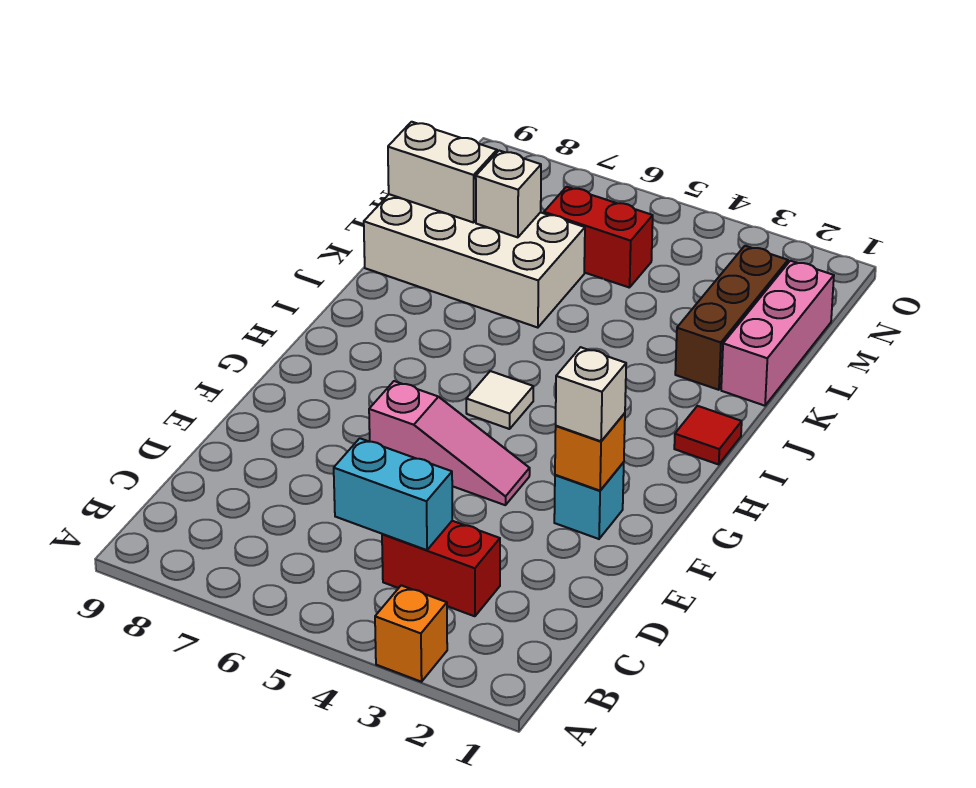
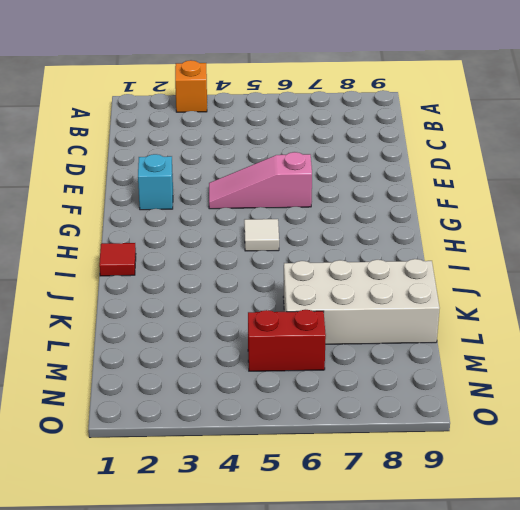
none -> red brick C3:C4 level 1
none -> pink brick K1:M1 level 1
none -> brown brick K2:M2 level 1

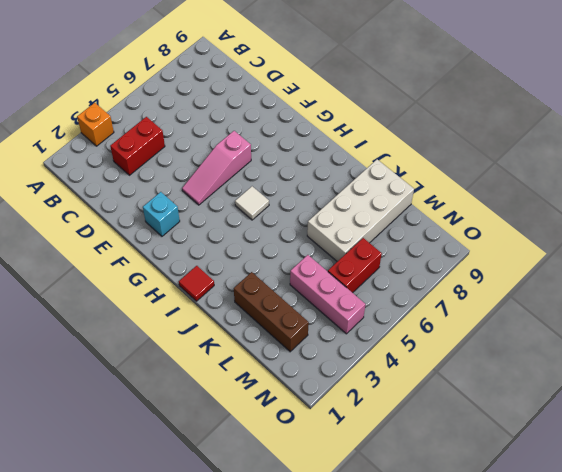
pink brick L4:N4 level 1 -> pink brick K1:M1 level 1
none -> cyan brick C4:C5 level 2
none -> orange brick F2 level 2
none -> white brick L7 level 2

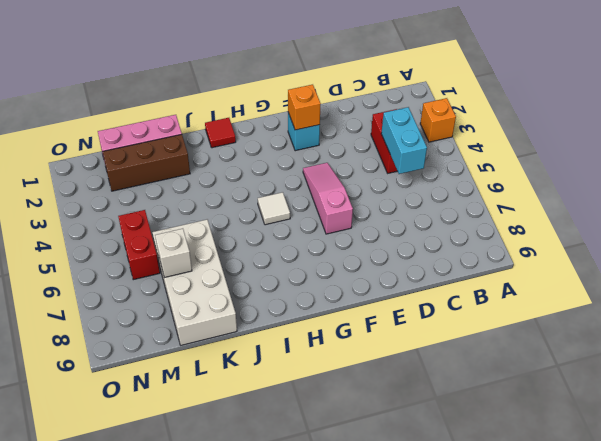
none -> white brick L8:L9 level 2
none -> white brick F2 level 3

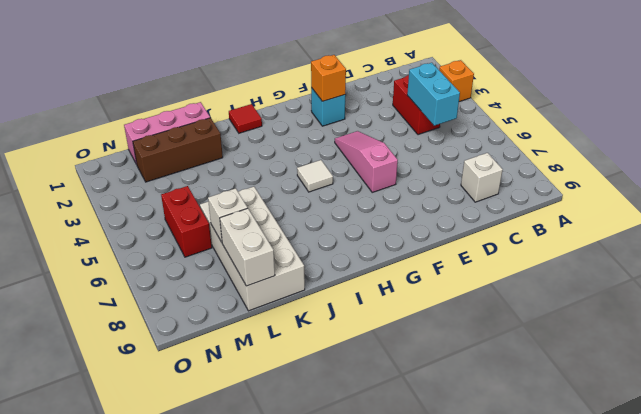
white brick C8 level 1 -> white brick F2 level 3

